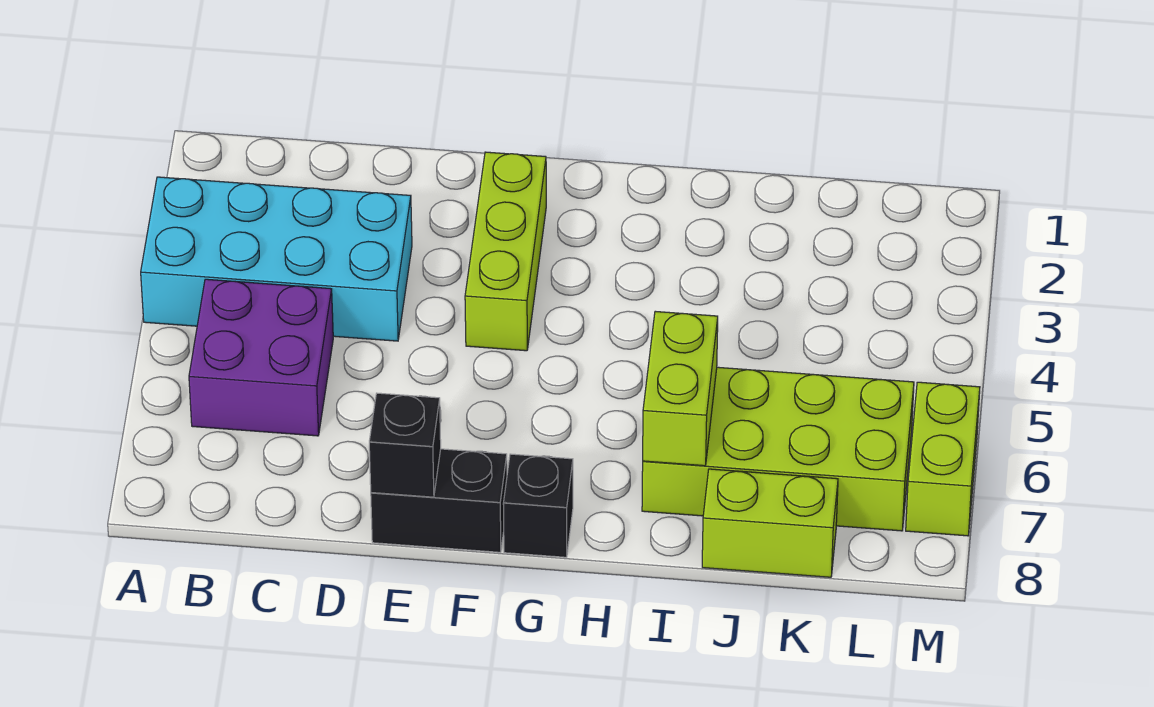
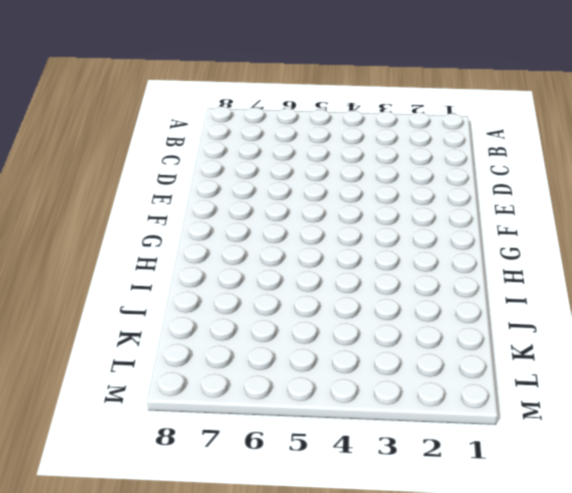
none -> cyan brick A3:D4 level 1
none -> purple brick B5:C6 level 1

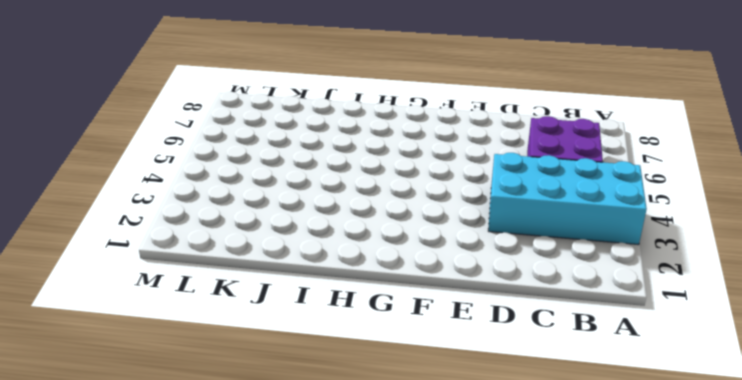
none -> black brick E8:F8 level 1
none -> lime brick F2:F4 level 1

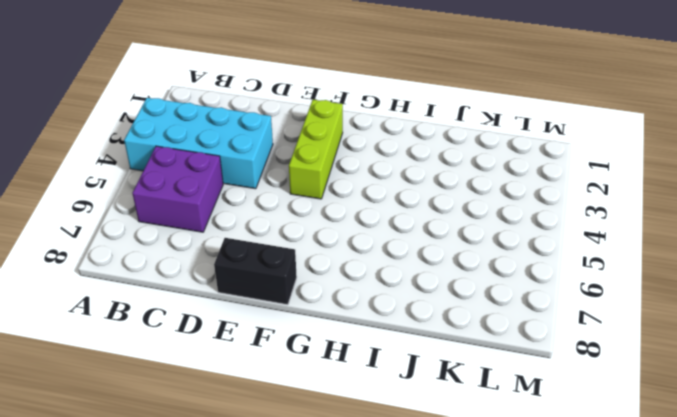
none -> black brick G8 level 1
none -> lime brick I6:L7 level 1

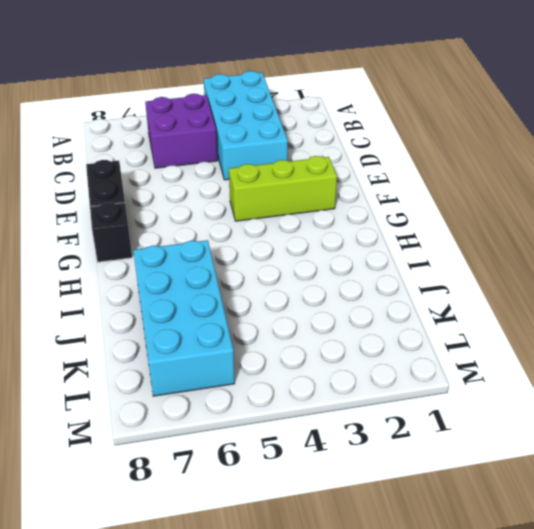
cyan brick I6:L7 level 1 -> lime brick I6:L7 level 1
none -> lime brick J8:K8 level 1
none -> lime brick M6:M7 level 1

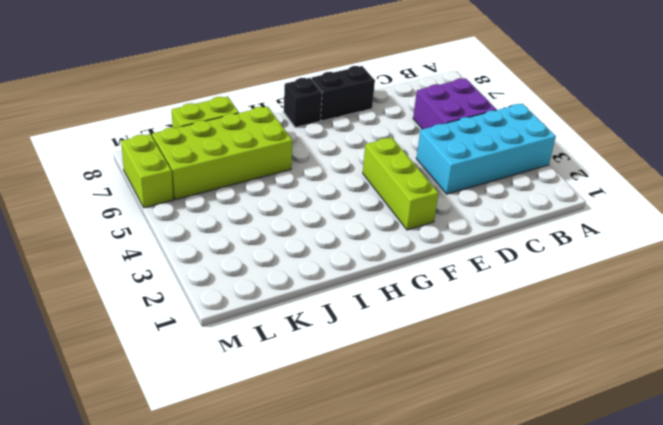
none -> black brick E8 level 2
none -> lime brick I6:I7 level 2

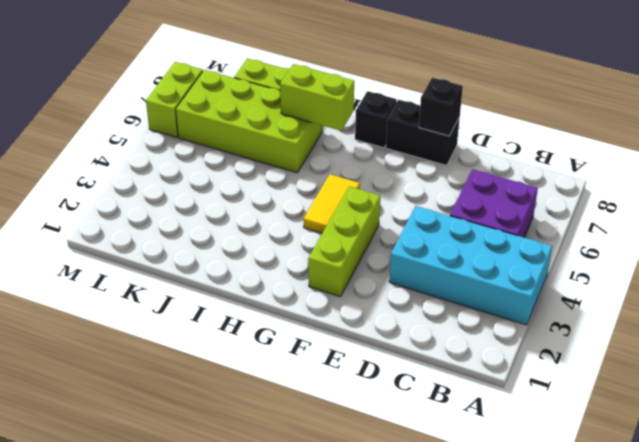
yellow tile G4:G5 level 1 -> none
lime brick H7:I7 level 2 -> lime brick I6:I7 level 2

